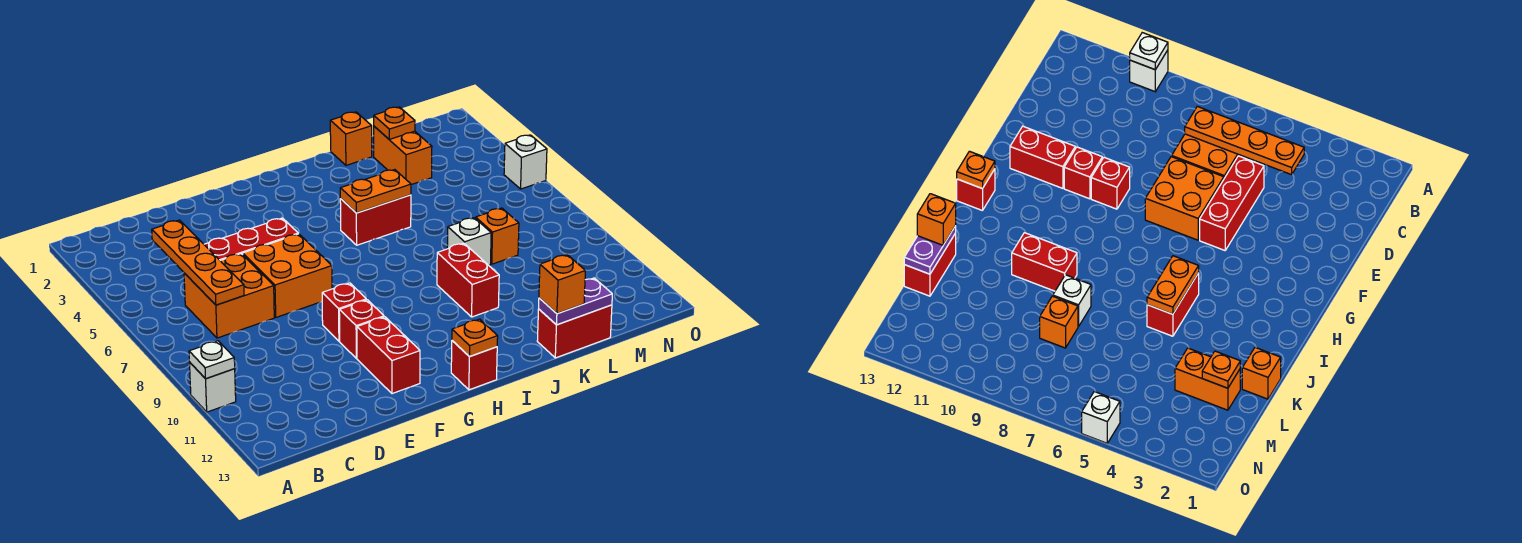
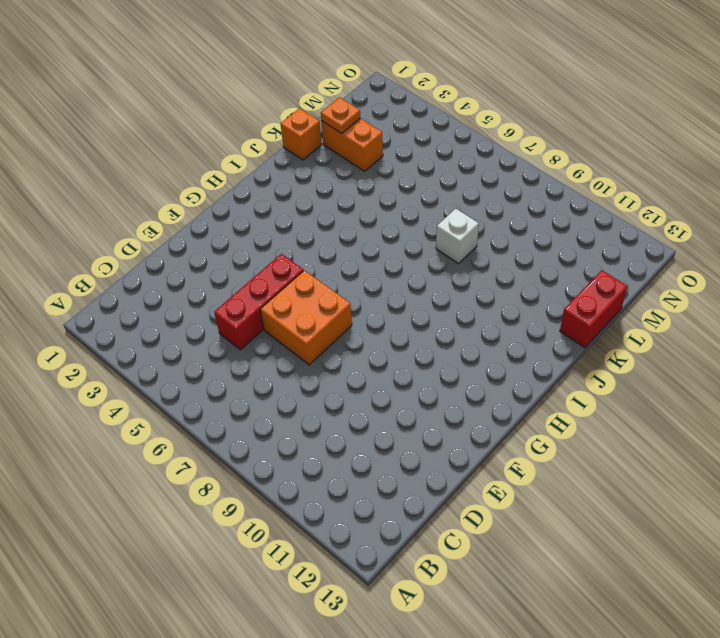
none -> white brick A10 level 1
none -> orange brick C6:D7 level 1
none -> red brick F9 level 1

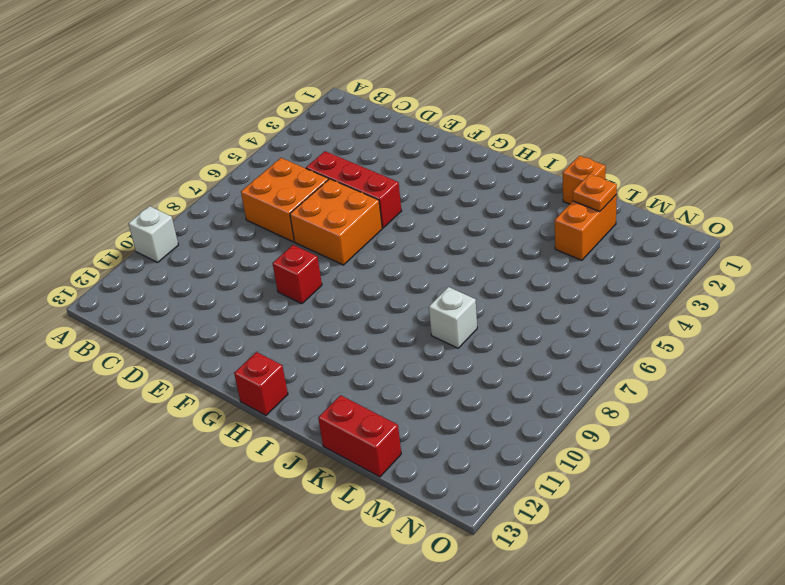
none -> red brick F10 level 1
none -> red brick F11:F12 level 1
none -> red brick I5:J5 level 1

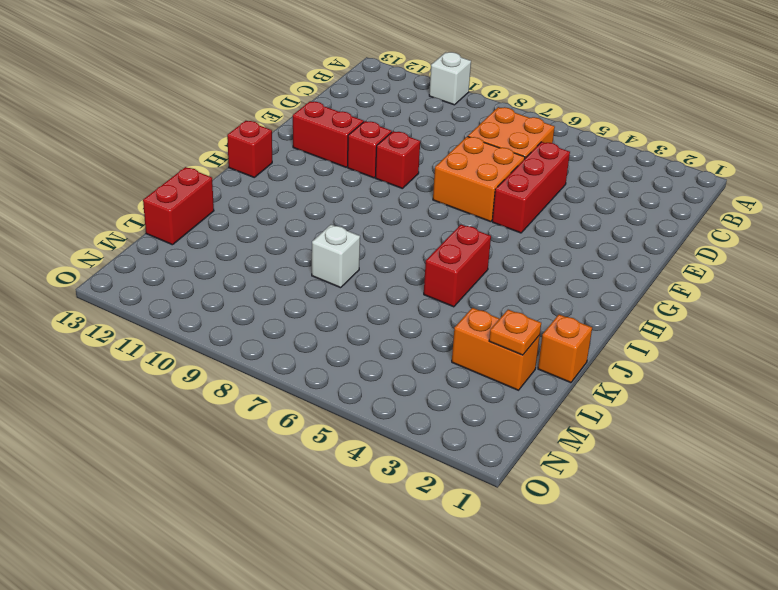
none -> red brick J9:J10 level 1
none -> orange brick L8 level 1
none -> white brick O5 level 1

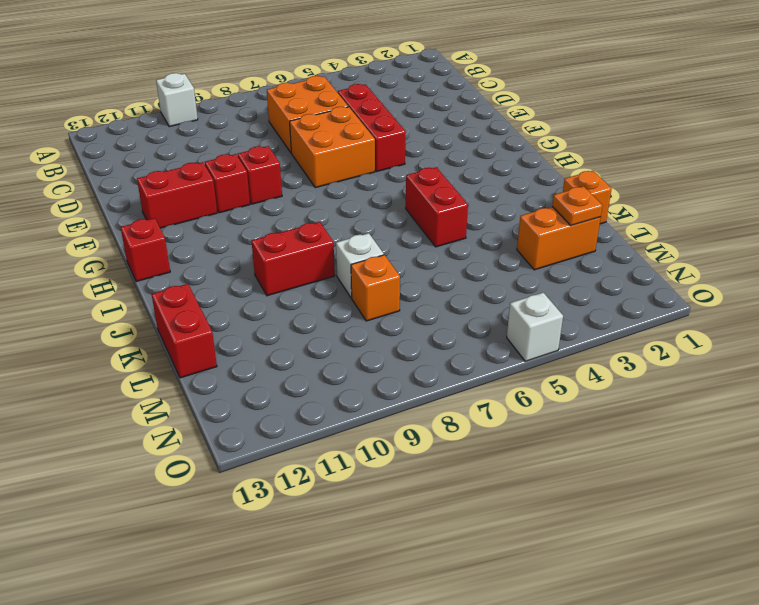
none -> white plate A10 level 2
none -> orange plate C4:C7 level 2
none -> orange plate H13 level 2

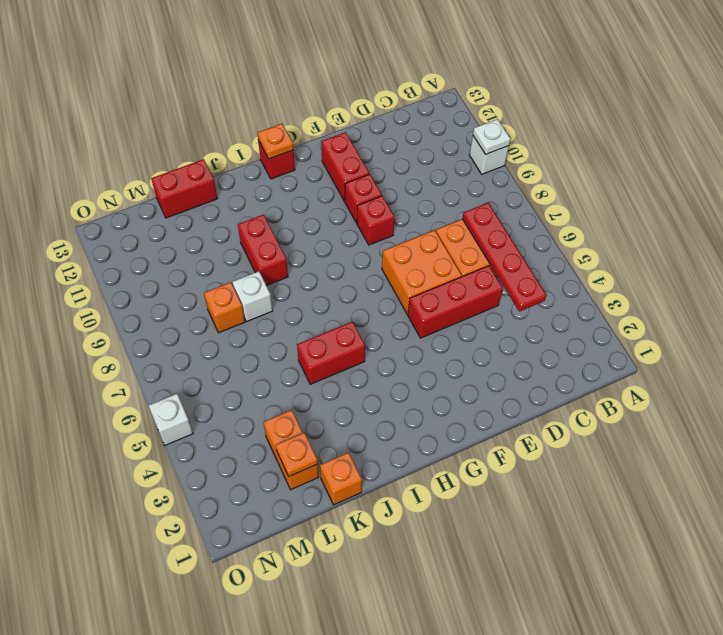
red plate C4:C7 level 2 -> orange plate C4:C7 level 2
none -> orange plate I5:J5 level 2
none -> purple plate K13:L13 level 2
none -> orange brick K13 level 3

